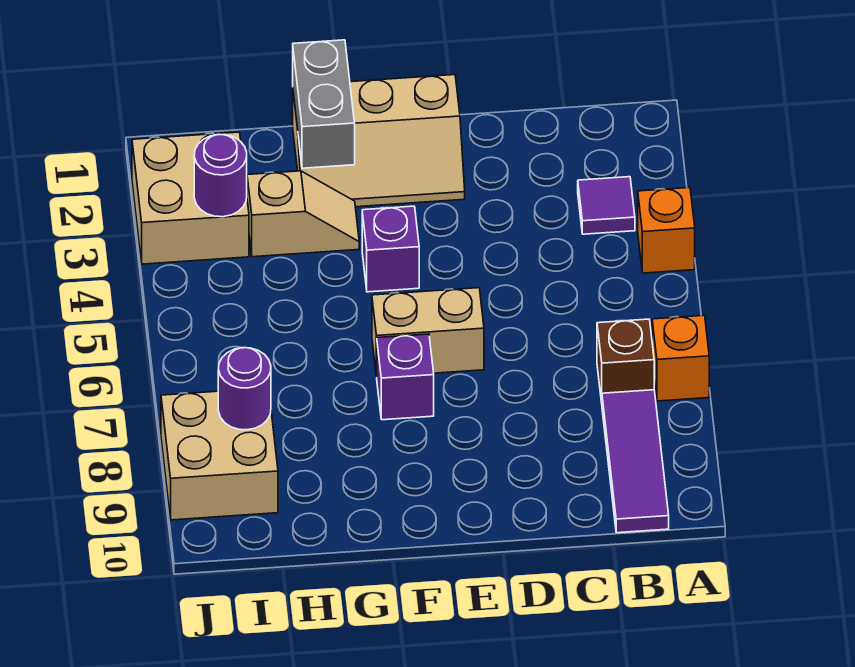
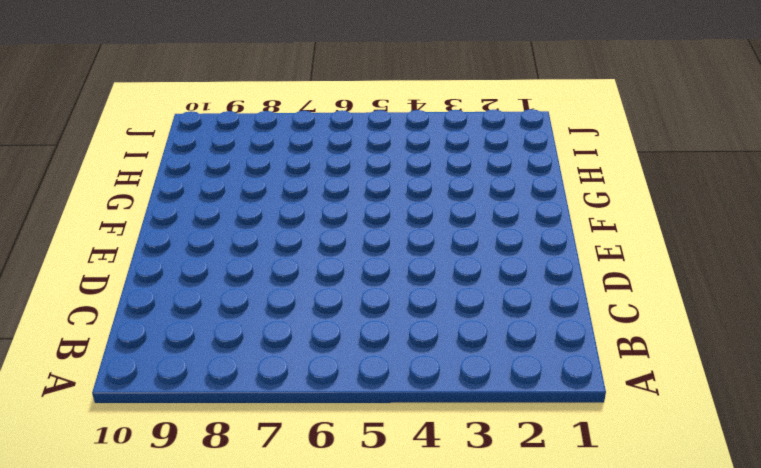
none -> orange brick A4 level 1
none -> orange brick A7 level 1
none -> purple tile B3 level 1

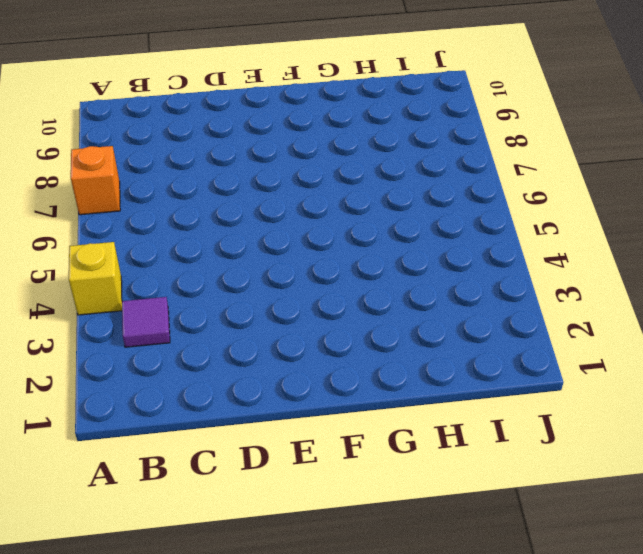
yellow brick A4 level 1 -> orange brick A4 level 1
none -> brown brick B7 level 1
none -> purple tile B8:B10 level 1
none -> tan slope E1:G2 level 1 top 1

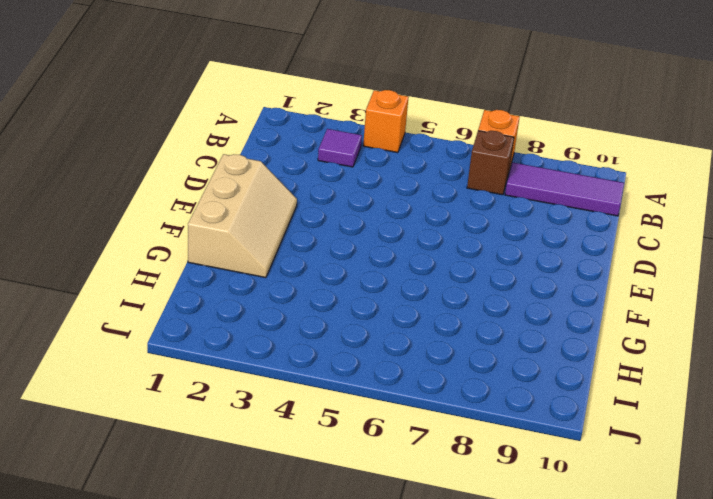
none -> tan brick E6:F6 level 1
none -> purple brick F4 level 1
none -> purple brick F7 level 1

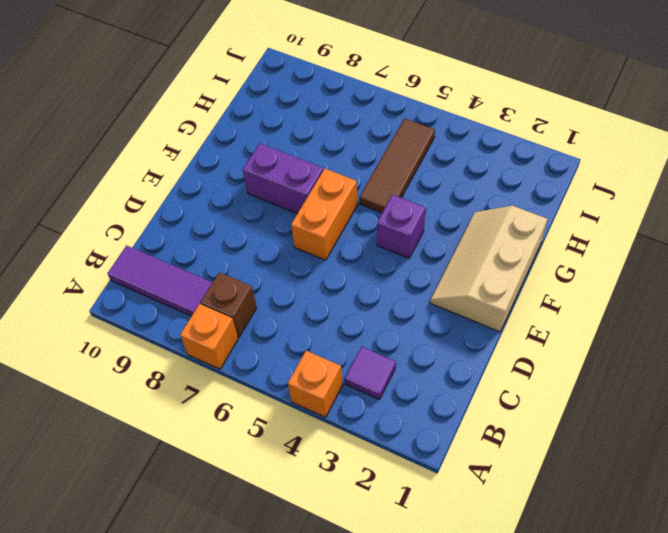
orange brick E6:F6 level 1 -> tan brick E6:F6 level 1
purple brick F7:F8 level 1 -> purple brick F7 level 1
brown tile G5:I5 level 1 -> none
none -> tan slope G3:H3 level 1 top H
none -> tan brick I2:J3 level 1
none -> tan brick I8:J9 level 1

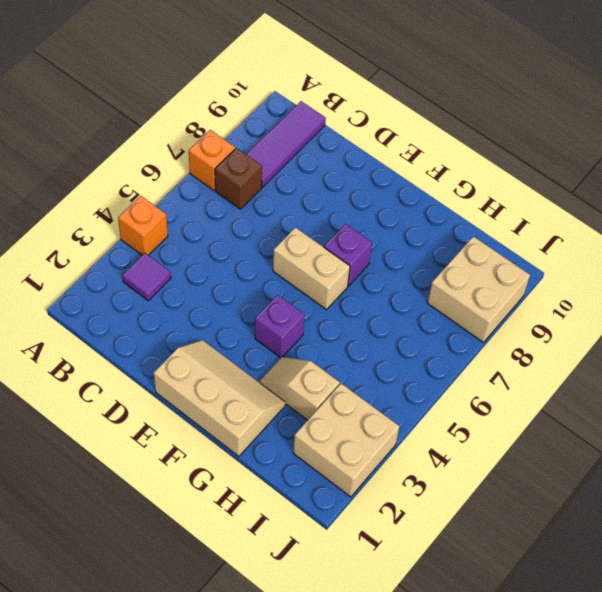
none -> grey brick G1:G2 level 2
none -> purple round brick I3 level 2
none -> purple round brick I8 level 2

